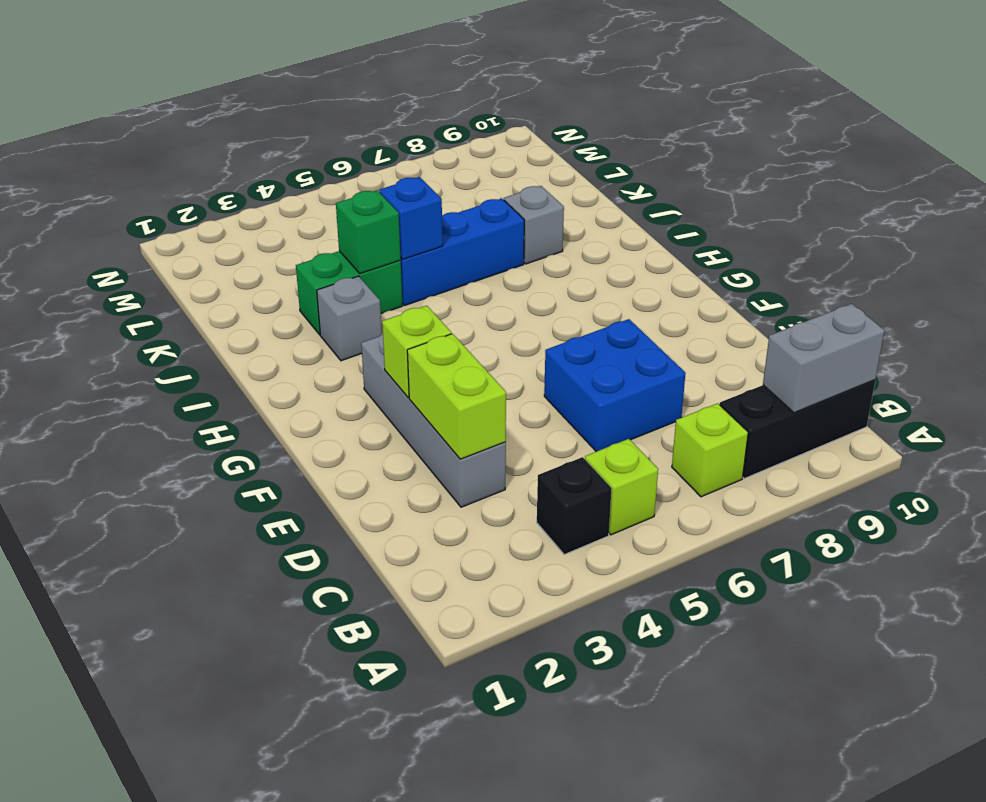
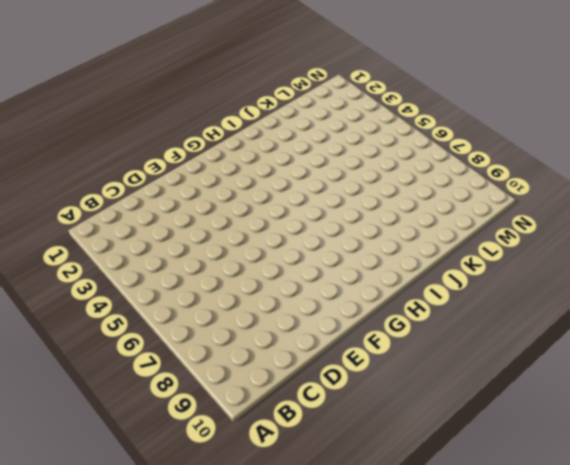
none -> black brick B4 level 1
none -> lime brick B5 level 1
none -> lime brick B7 level 1

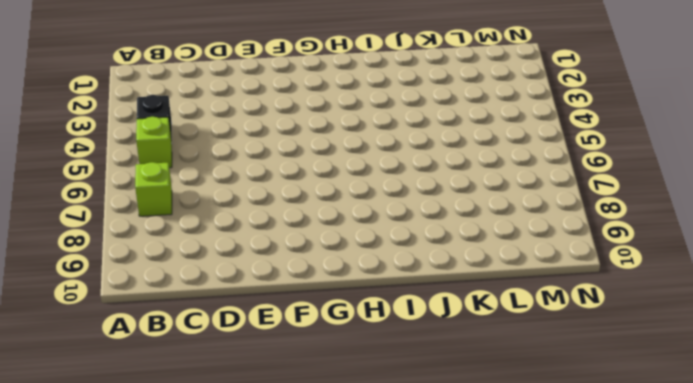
none -> black brick B8:B10 level 1
none -> grey brick D3:G3 level 1
none -> blue brick D6:E7 level 1

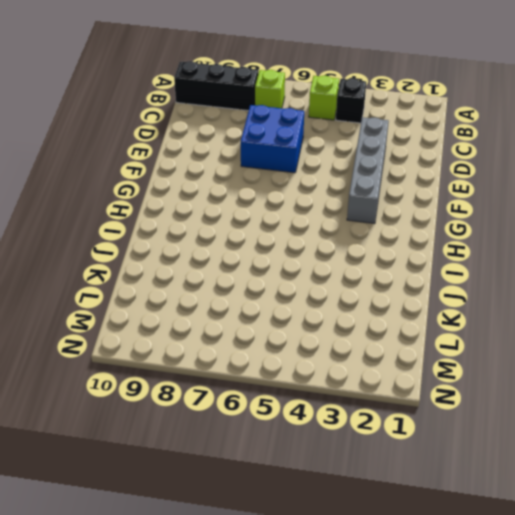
none -> grey brick I3 level 1
none -> green brick J3:J4 level 1
none -> blue brick J5:J7 level 1

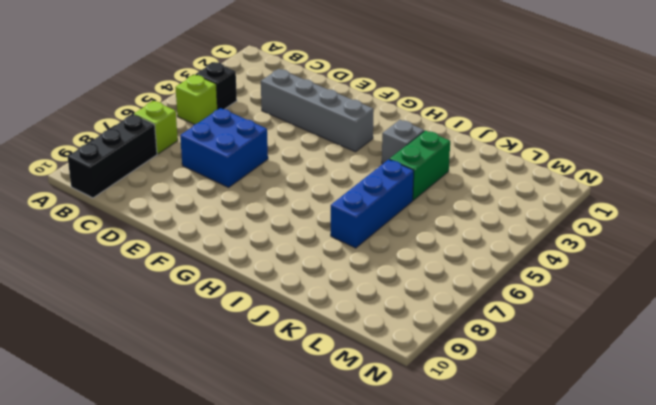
none -> grey brick J8 level 1
none -> grey brick B9:B10 level 2
none -> lime brick D3:E3 level 2

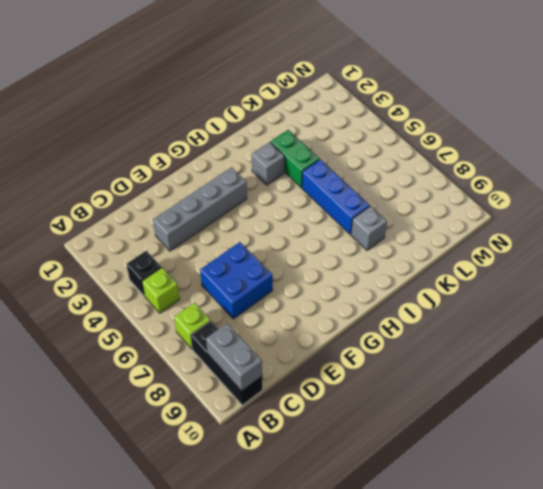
none -> lime brick D3:E3 level 2
none -> lime brick F3 level 2
none -> green brick J4 level 2

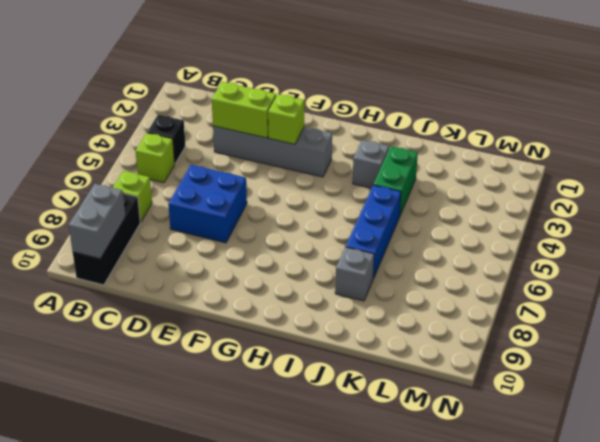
none -> green brick J4 level 2
none -> blue brick J5 level 2

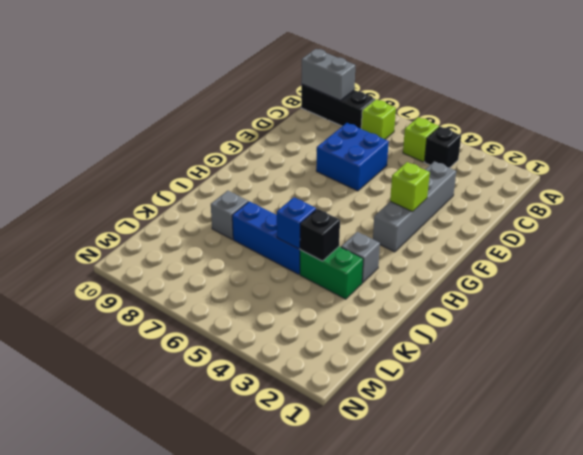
black brick J4 level 2 -> green brick J4 level 2
none -> lime brick D3:E3 level 2

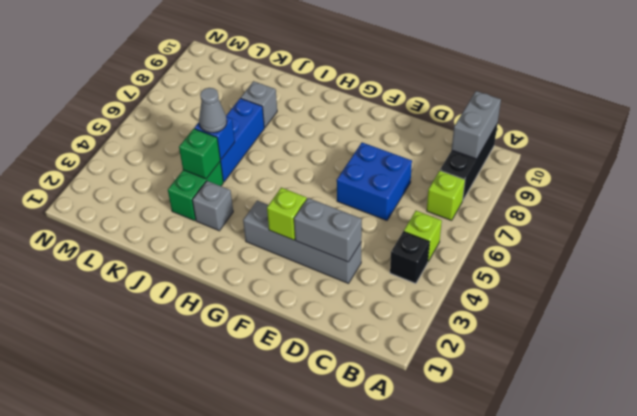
grey brick D3:E3 level 2 -> lime brick D3:E3 level 2
grey cone J5 level 3 -> none

